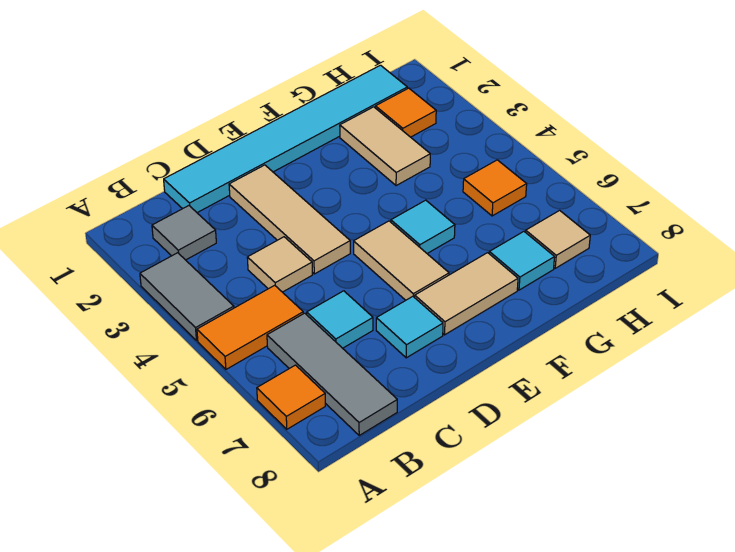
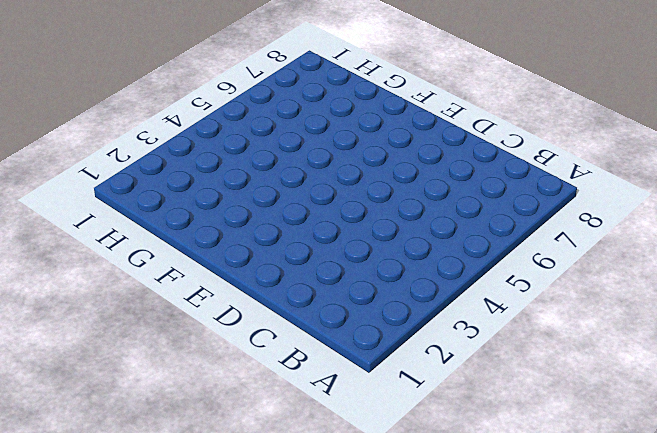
none -> grey tile A3:A4 level 1
none -> orange tile A5:B5 level 1
none -> orange tile A7 level 1

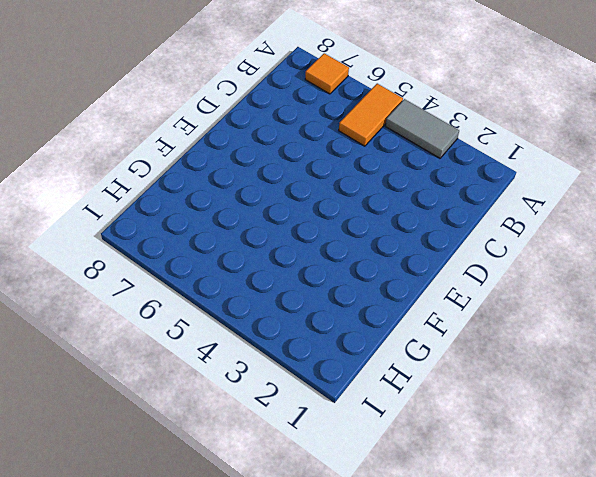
none -> grey tile B2 level 1
none -> grey tile B6:B8 level 1
none -> cyan tile C1:H1 level 1

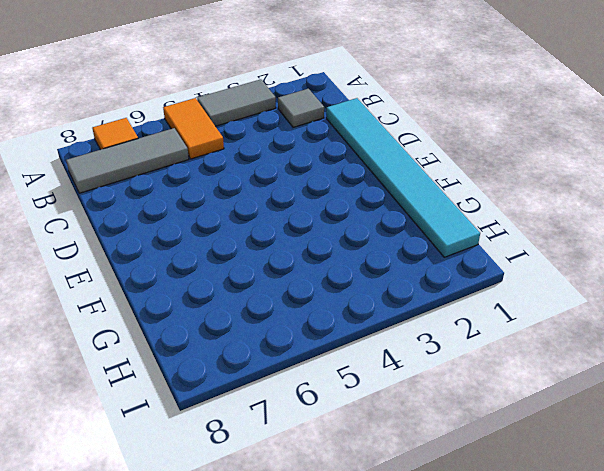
none -> tan tile C4 level 1
none -> cyan tile C6 level 1
none -> tan tile D2:D4 level 1

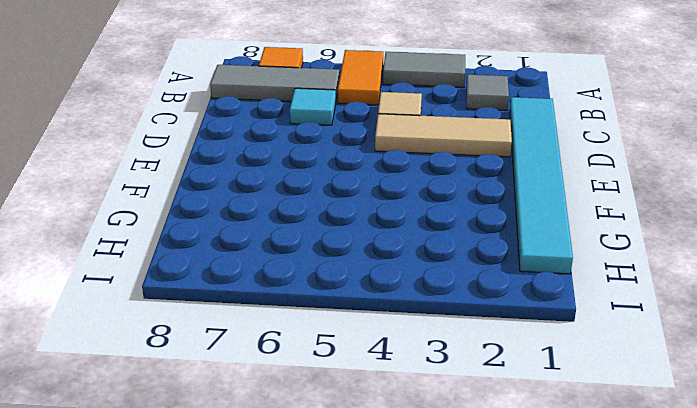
none -> cyan tile D7 level 1
none -> tan tile E5:E6 level 1
none -> tan tile E7:F7 level 1

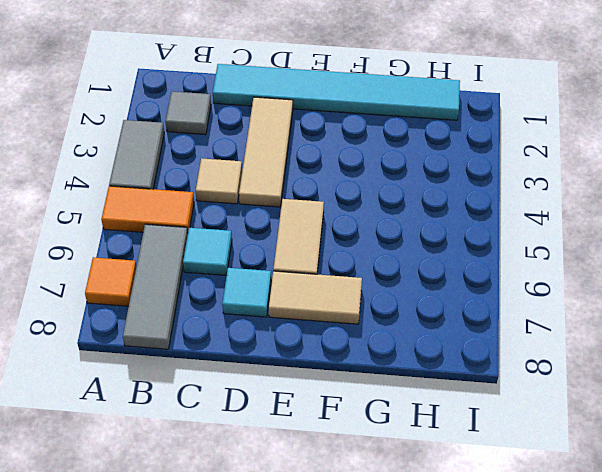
none -> cyan tile F5 level 1
none -> tan tile G2:G3 level 1
none -> cyan tile G7 level 1

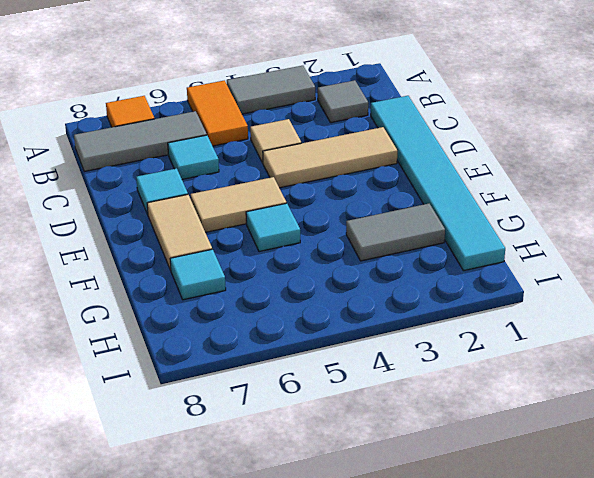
grey tile G2:G3 level 1 -> tan tile G2:G3 level 1
none -> orange tile H2 level 1
none -> orange tile H5 level 1
none -> tan tile H7 level 1

